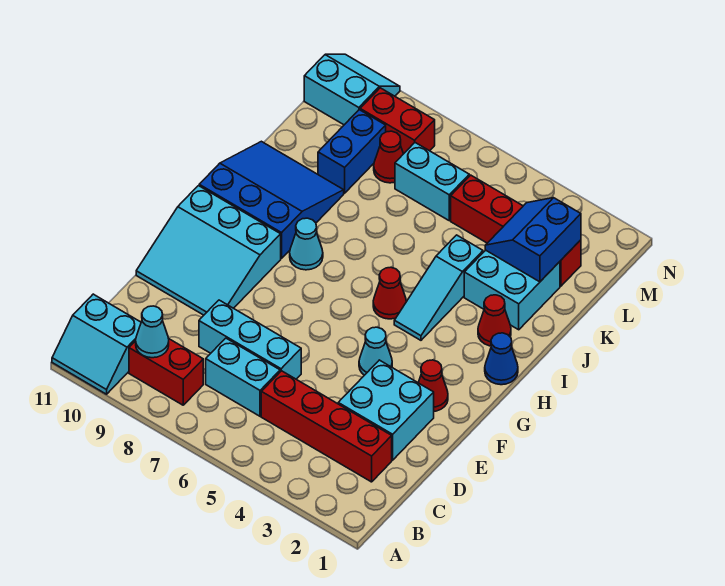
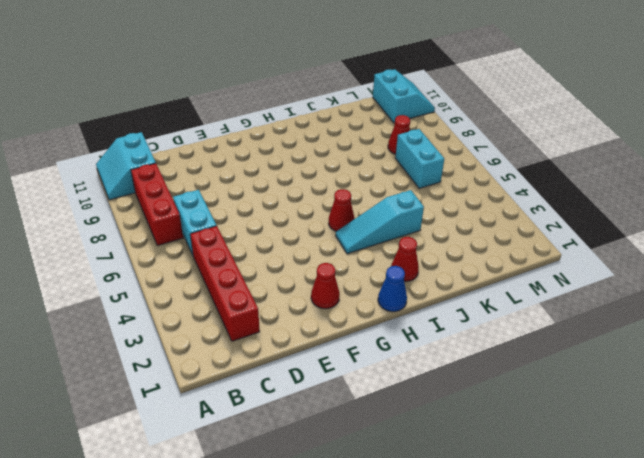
red brick B7:B9 level 1 -> red brick B8:B9 level 1
none -> cyan brick D2:E3 level 1
none -> cyan brick D6:D8 level 1
none -> cyan slope E9:G11 level 1 top G

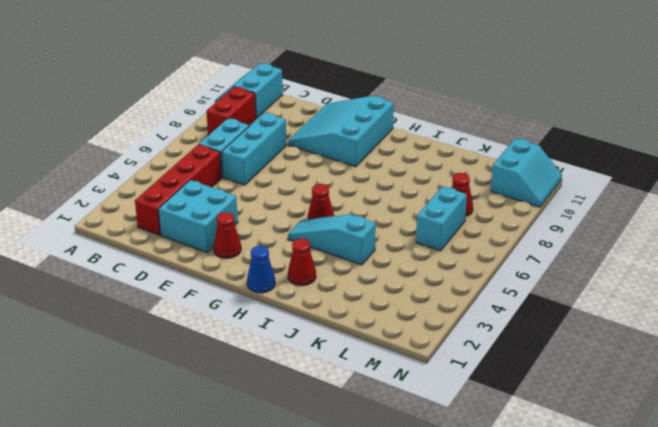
none -> cyan cone F4 level 1
none -> cyan cone H8 level 1
none -> blue slope H9:J11 level 1 top H

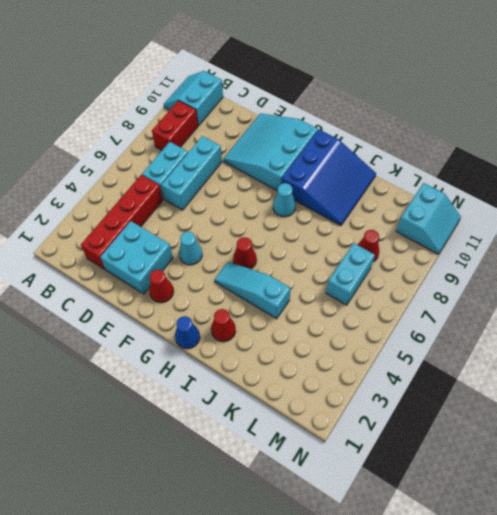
none -> cyan brick J2:K3 level 1
none -> blue brick K9:L9 level 1
none -> red brick L2:L5 level 1

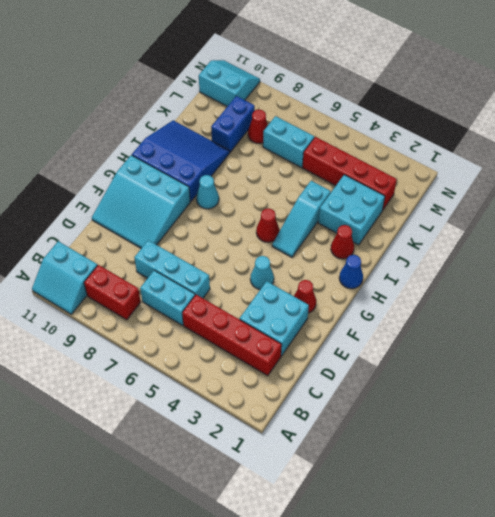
none -> red brick M8:M9 level 1
none -> cyan cone B9 level 2
none -> blue slope K2:L3 level 2 top 2

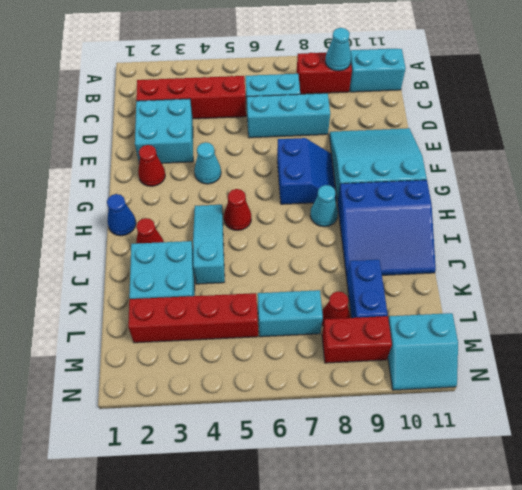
blue slope F7:G8 level 1 top 7 -> blue slope K2:L3 level 2 top 2

